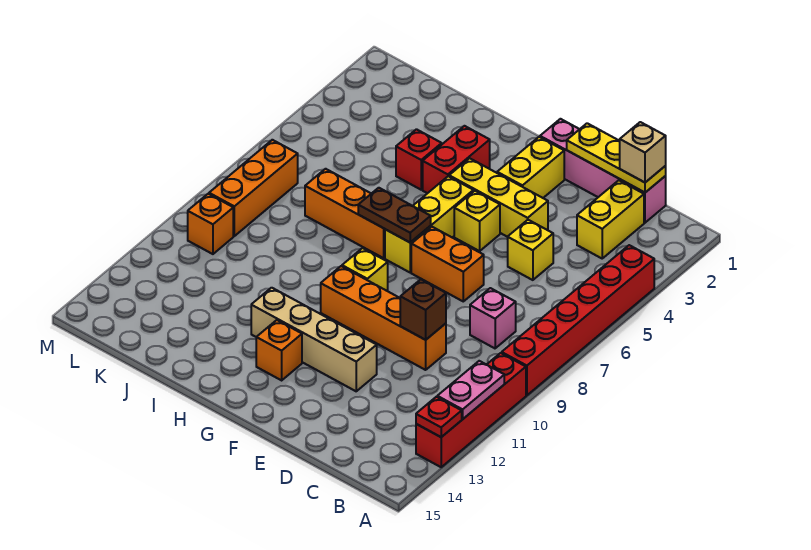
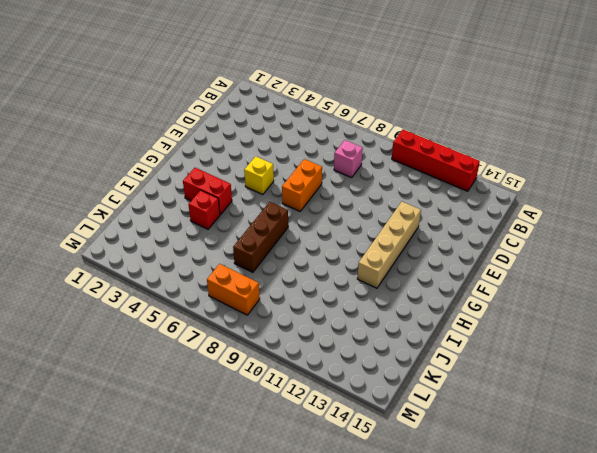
brown brick H7:J7 level 1 -> orange brick H7:J7 level 1
orange brick L7:L8 level 1 -> orange brick L7:L9 level 1
none -> red brick A4:A9 level 1
none -> pink brick C1:F1 level 1
none -> yellow brick C2:C3 level 1

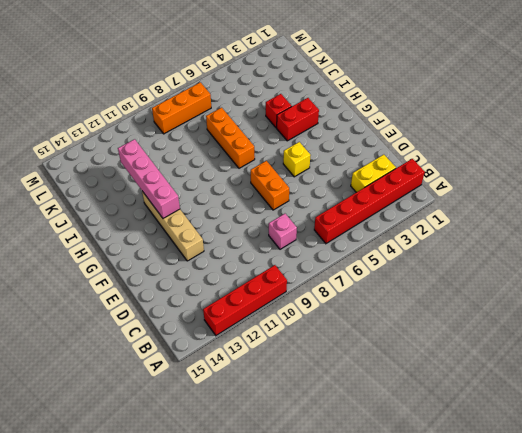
red brick B1:B6 level 1 -> red brick A4:A9 level 1
pink brick G12:J12 level 2 -> pink brick C1:F1 level 1
none -> yellow brick D5 level 1
none -> orange brick D10:G10 level 1
none -> yellow brick E4:G4 level 1

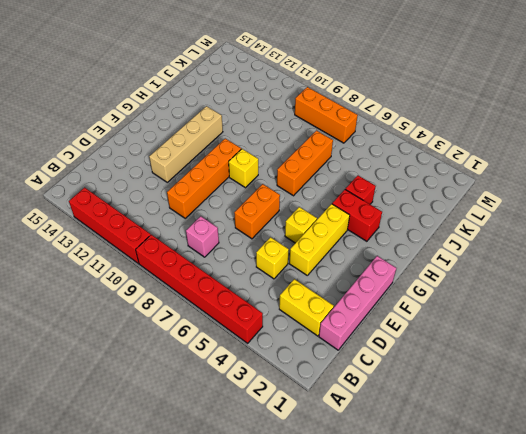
none -> yellow brick F2:F3 level 1
none -> yellow brick G5:G7 level 1
none -> orange brick G13 level 1

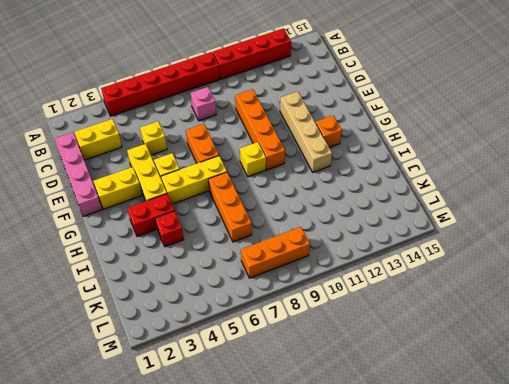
none -> orange brick L10 level 1
none -> pink plate A11:A12 level 2
none -> red plate A13 level 2

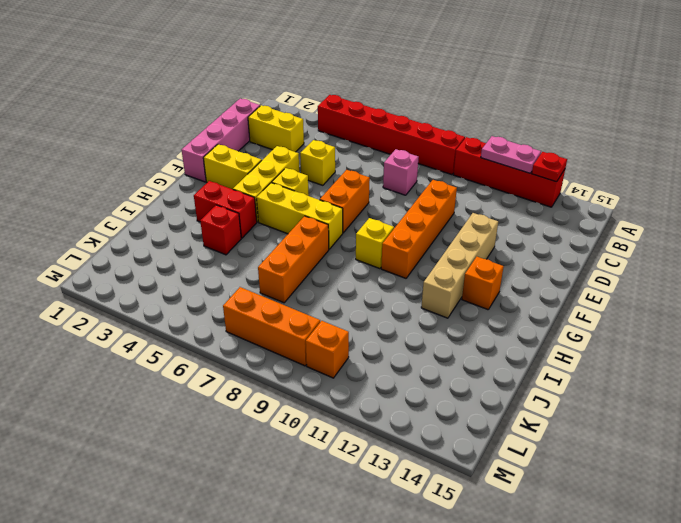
none -> yellow plate C1:E1 level 2
none -> brown brick D10 level 2
none -> brown plate G7:H7 level 2

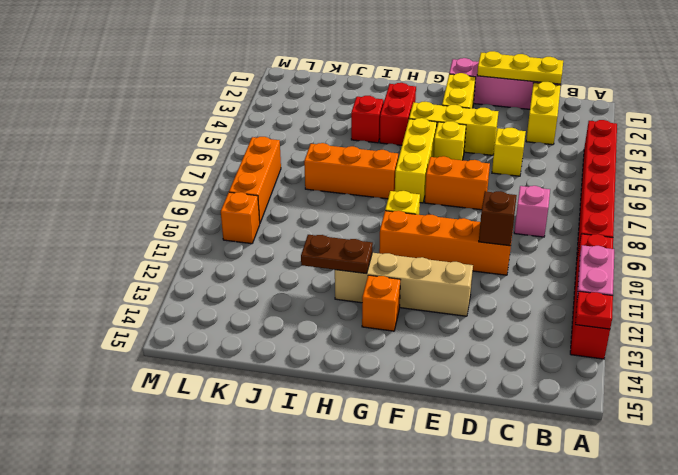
brown plate H12:I12 level 2 -> brown plate G7:H7 level 2
none -> tan brick C1 level 3

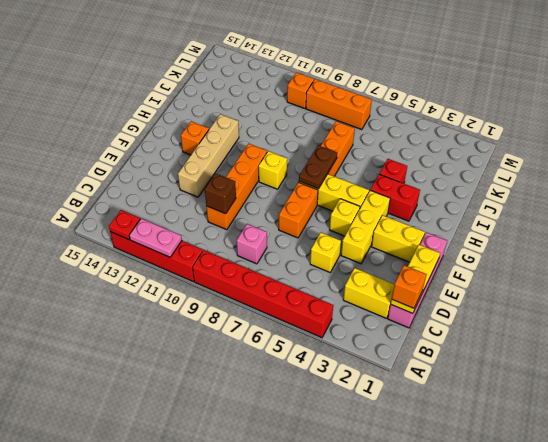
orange brick C1 level 3 -> tan brick C1 level 3

